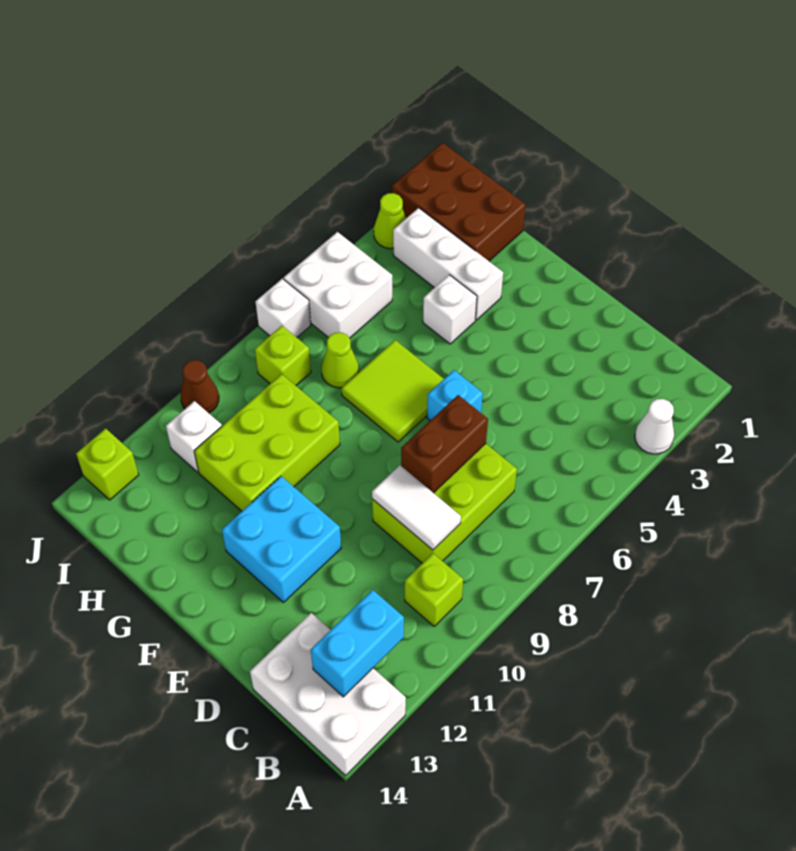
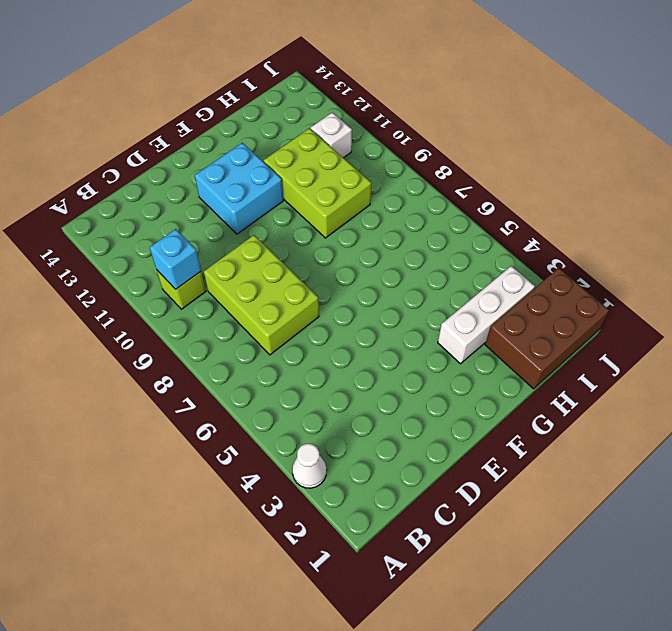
cyan brick B10 level 2 -> cyan brick E6 level 1
none -> white brick A13:C14 level 1
none -> lime tile F6:G7 level 1
none -> white brick G4 level 1

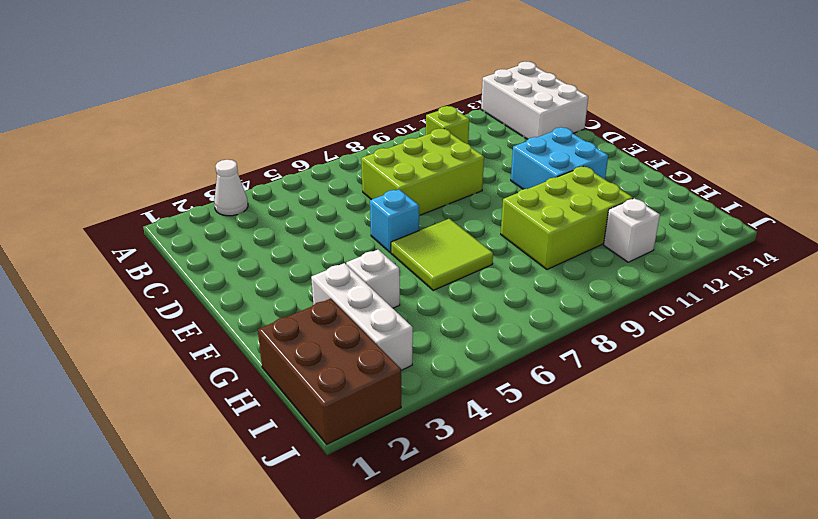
none -> lime cone H7 level 1
none -> white brick I5:J6 level 1
none -> lime brick I8 level 1

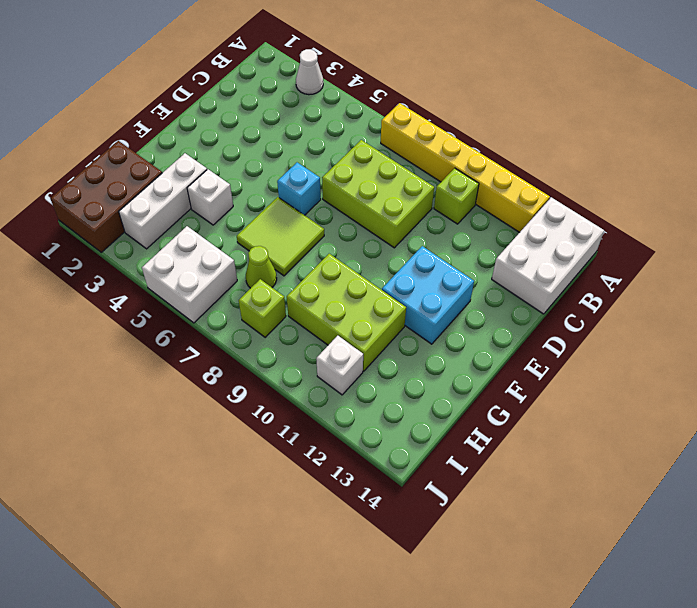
yellow brick A7:A12 level 1 -> none
none -> lime cone J3 level 1
none -> white brick J7 level 1
none -> brown cone J10 level 1

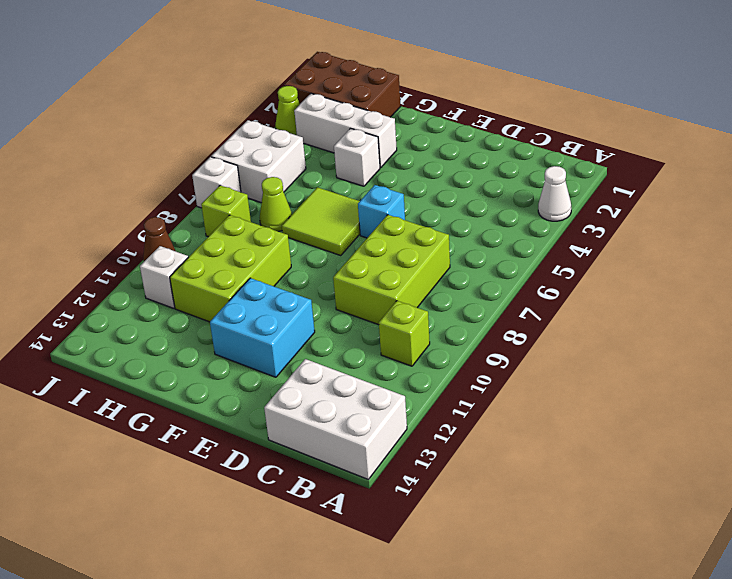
none -> lime brick J13 level 1
none -> cyan brick B12:B13 level 2
none -> white tile C9:D9 level 2

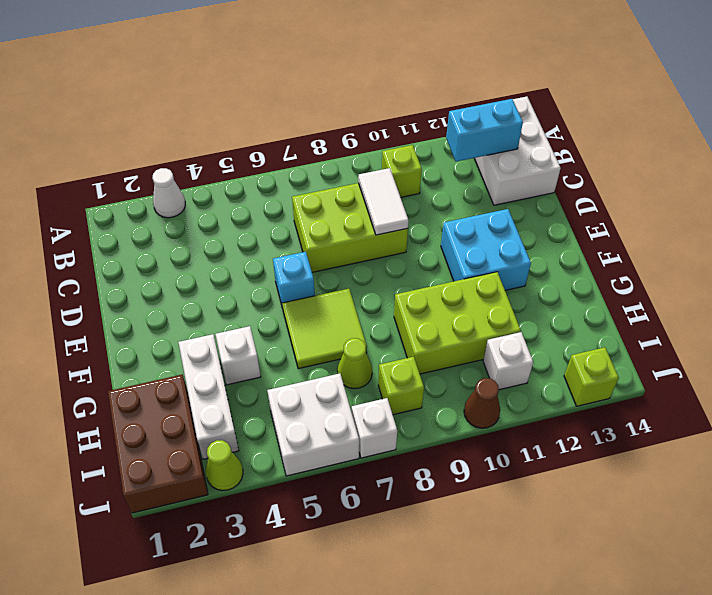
none -> brown brick D7:D8 level 2

